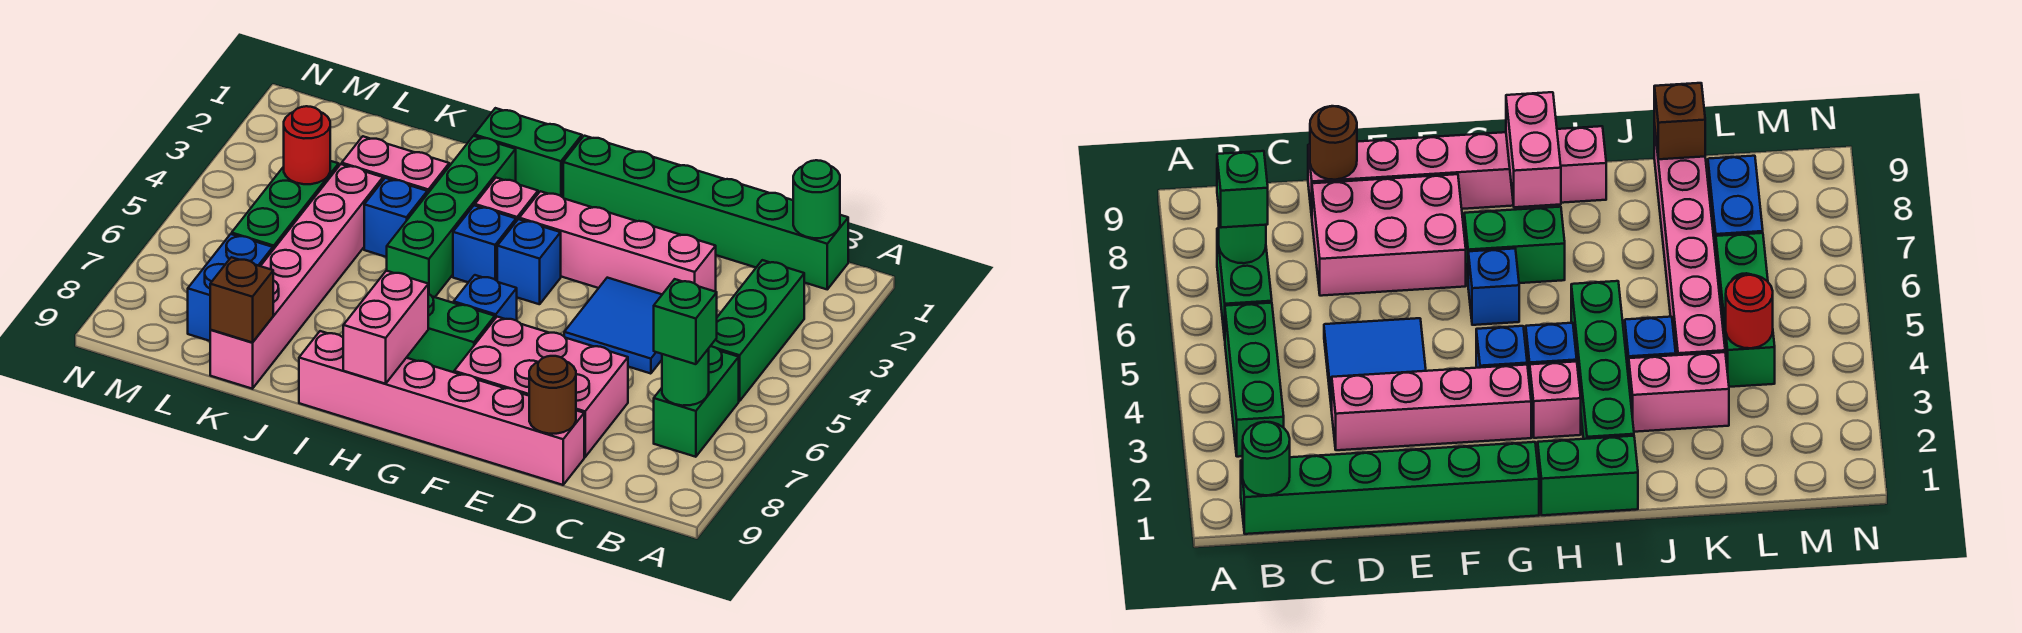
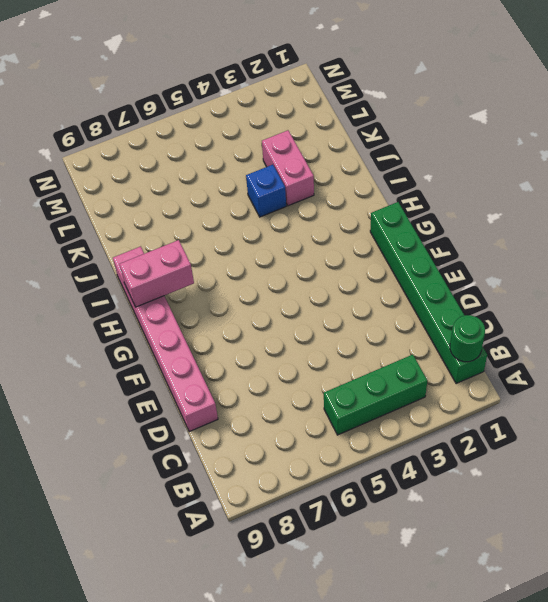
none -> green brick B6:B7 level 1
none -> pink brick D3:G3 level 1
none -> blue tile D4:E5 level 1

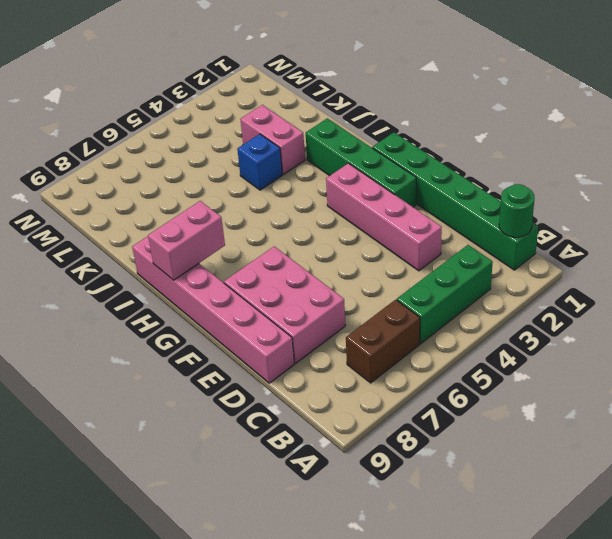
brown brick B6:B7 level 1 -> green brick B6:B7 level 1
green brick F2:I2 level 1 -> green brick I2:I5 level 1
none -> blue tile D4:E5 level 1
none -> blue brick G4 level 1
none -> blue brick G6 level 1

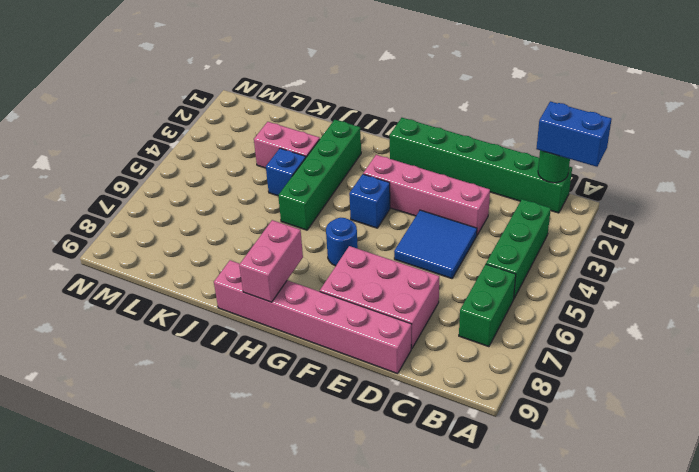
blue brick A1:B1 level 3 -> blue brick L7:L8 level 1
blue round brick G6 level 1 -> blue brick G6 level 1
none -> green brick G7:H7 level 1
none -> green brick H1:I1 level 1
none -> pink brick H3 level 1

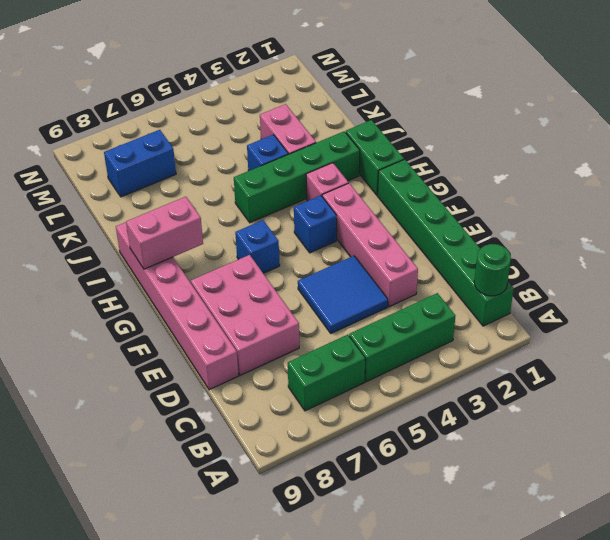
none -> green brick G7:H7 level 1
none -> blue brick H4 level 1
none -> pink brick K4:K9 level 1

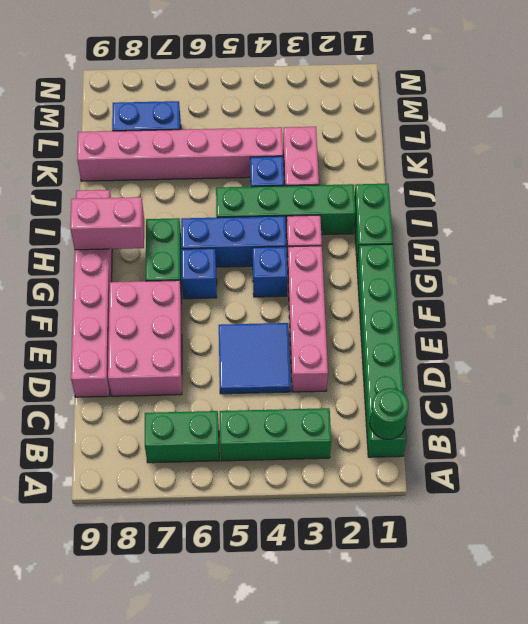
blue brick H4:H6 level 1 -> blue brick H4 level 1
none -> green brick L4:L6 level 1
none -> green round brick B7 level 2
none -> brown round brick D9 level 2

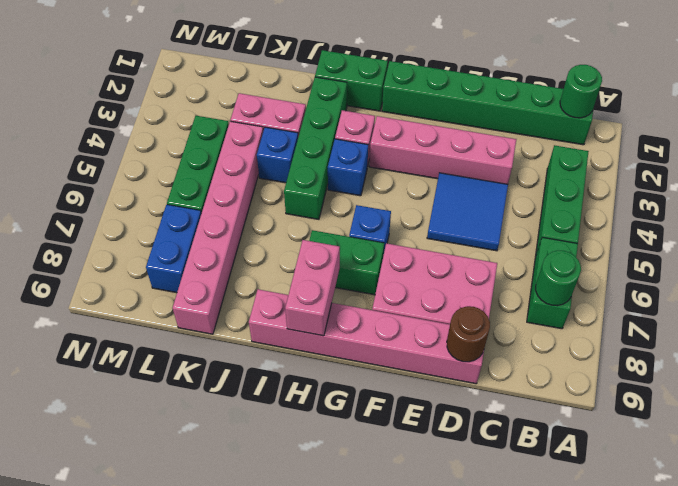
none -> blue brick G4 level 1
none -> brown brick K9 level 2
none -> red round brick L4 level 2

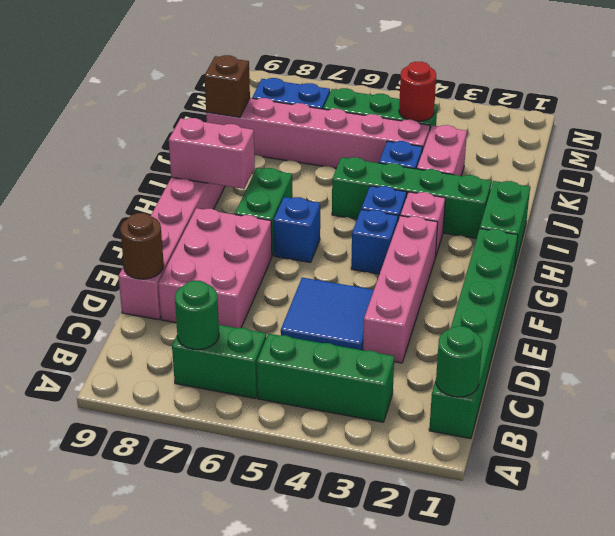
none -> green brick B7 level 3

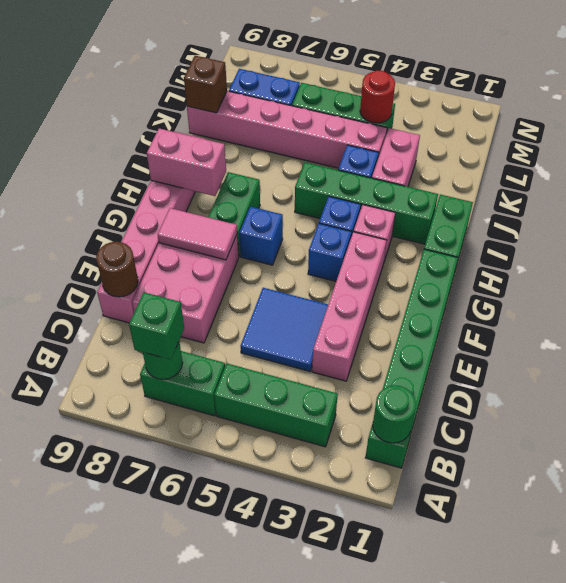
pink tile F7:F8 level 2 -> none

